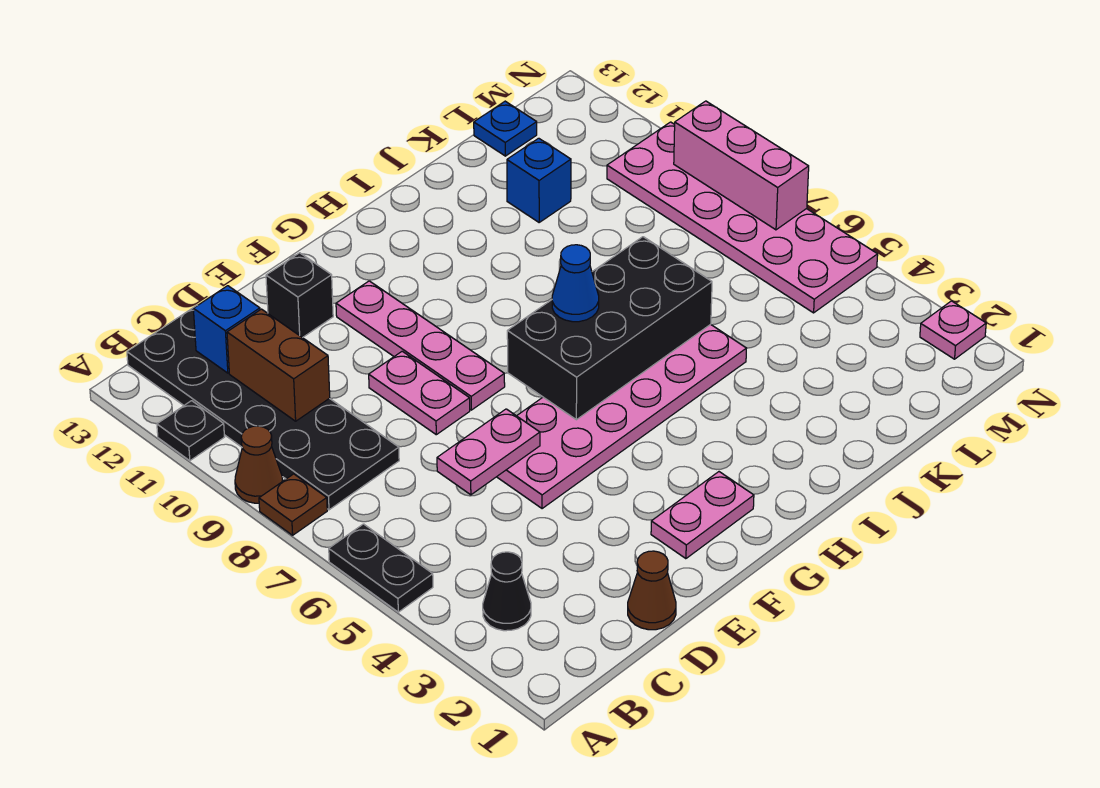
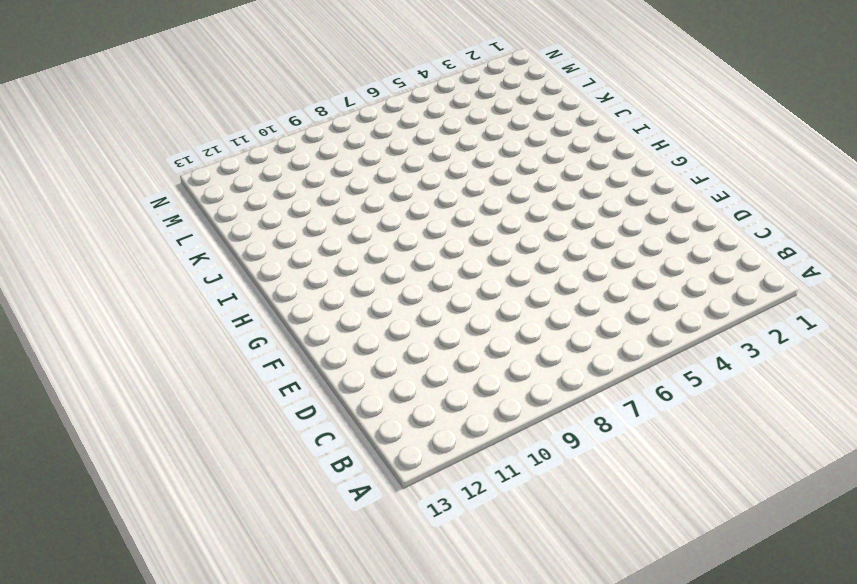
none -> black plate A5:A6 level 1
none -> brown plate A8 level 1
none -> brown cone A9 level 1

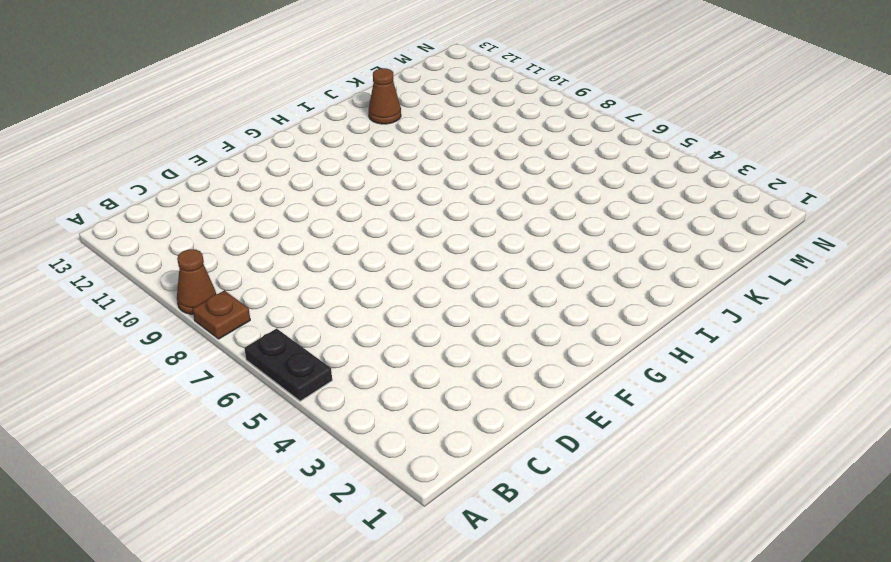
brown cone J12 level 1 -> brown cone D1 level 1
none -> black plate A11 level 1
none -> black cone B3 level 1
none -> black plate B8:C13 level 1

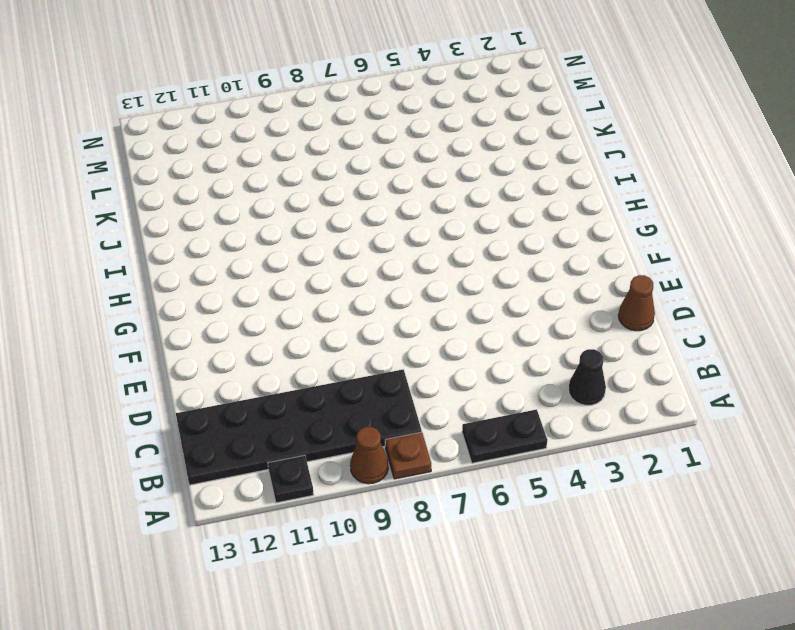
none -> pink plate E5:J6 level 1
none -> pink plate E8:E9 level 1
none -> black brick E12 level 1

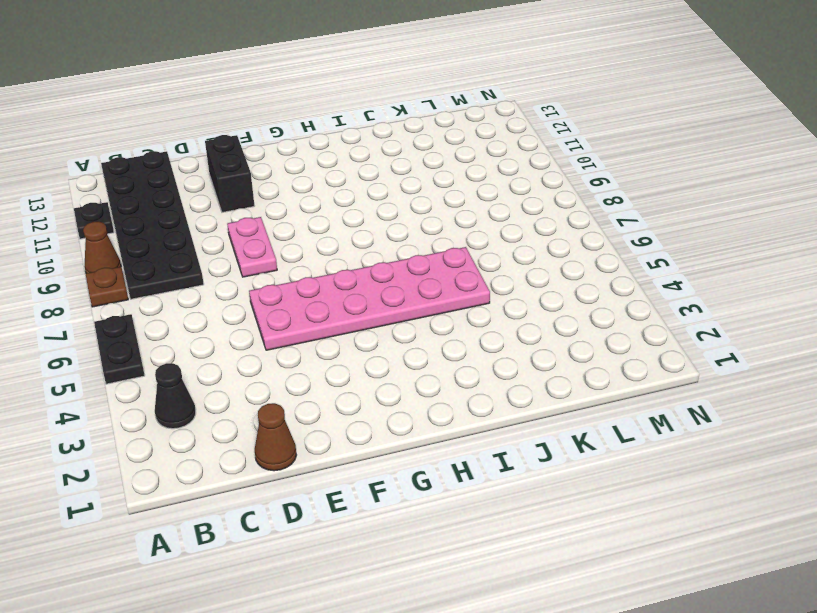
black brick E11:E12 level 1 -> black brick E12 level 1
none -> pink plate F2:G2 level 1
none -> pink plate F8:F11 level 1
none -> blue brick K11 level 1

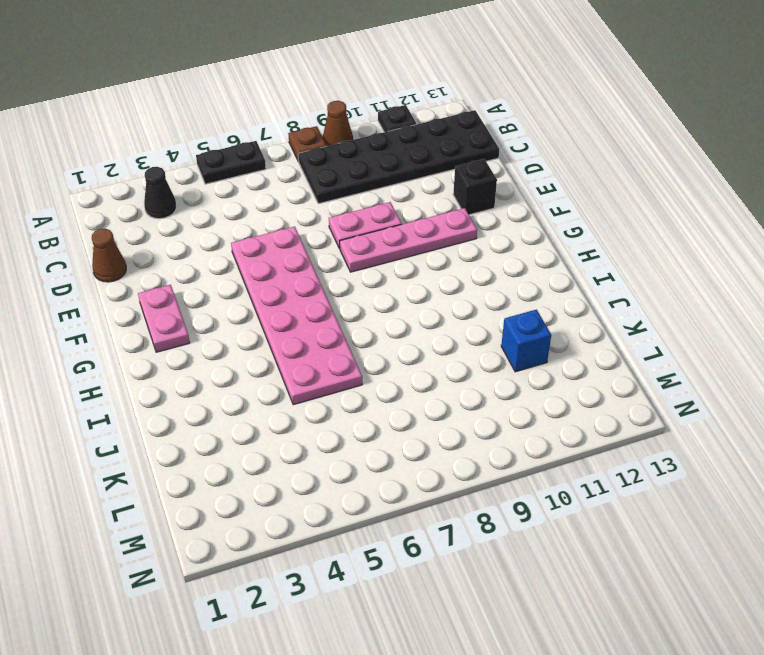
none -> blue plate L13 level 1
none -> pink plate M5:N10 level 1
none -> pink plate N2 level 1

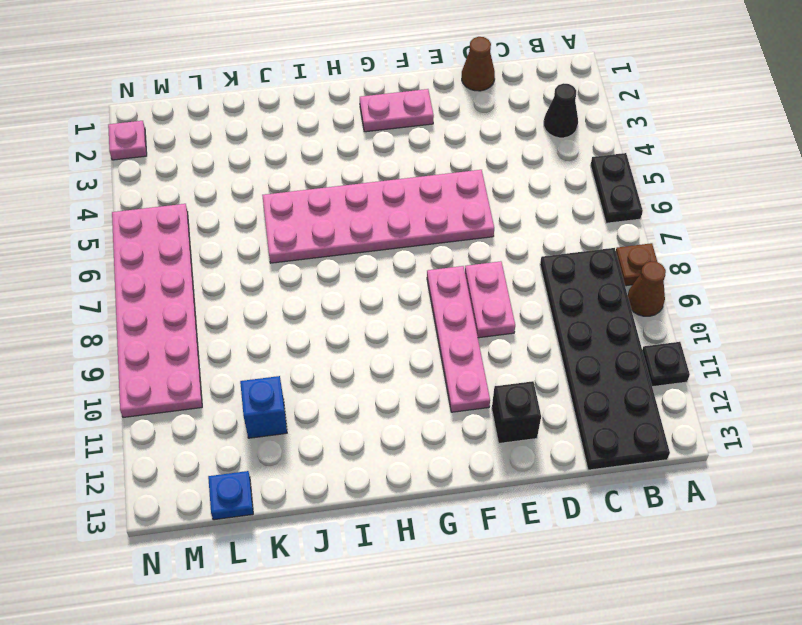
none -> brown brick C10:C11 level 2
none -> blue brick C12 level 2
none -> pink plate D6:E6 level 2

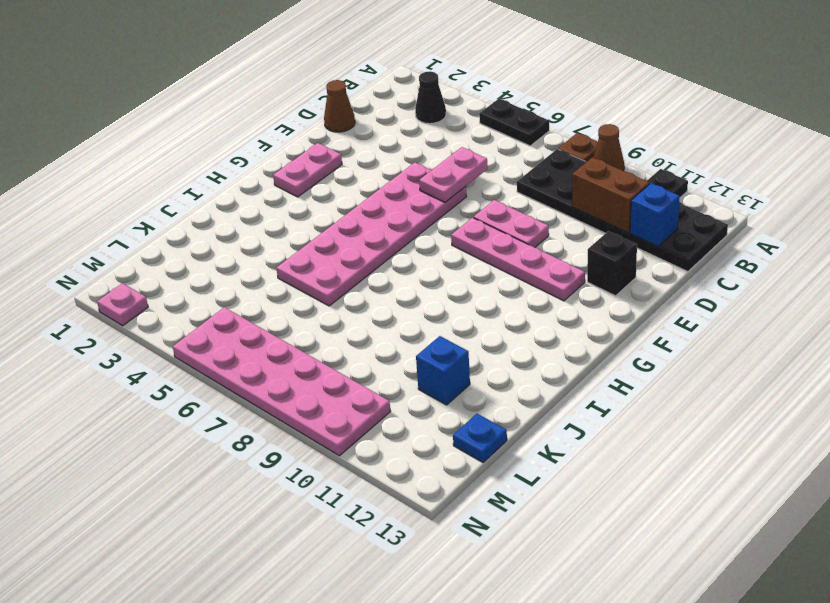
none -> black brick G6:J7 level 2
none -> pink brick N7:N9 level 2
none -> blue cone H7 level 3

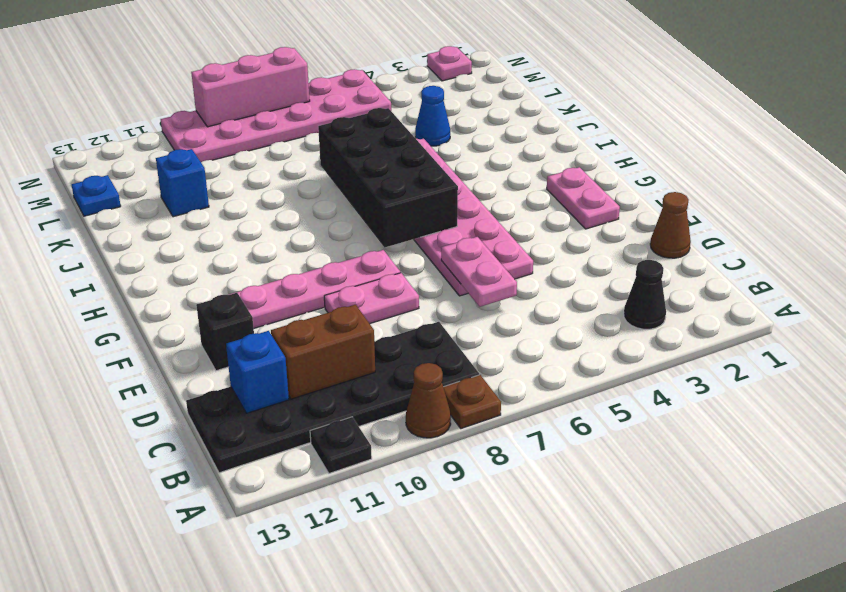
blue cone K4 level 1 -> blue cone H7 level 3
none -> black plate A5:A6 level 1

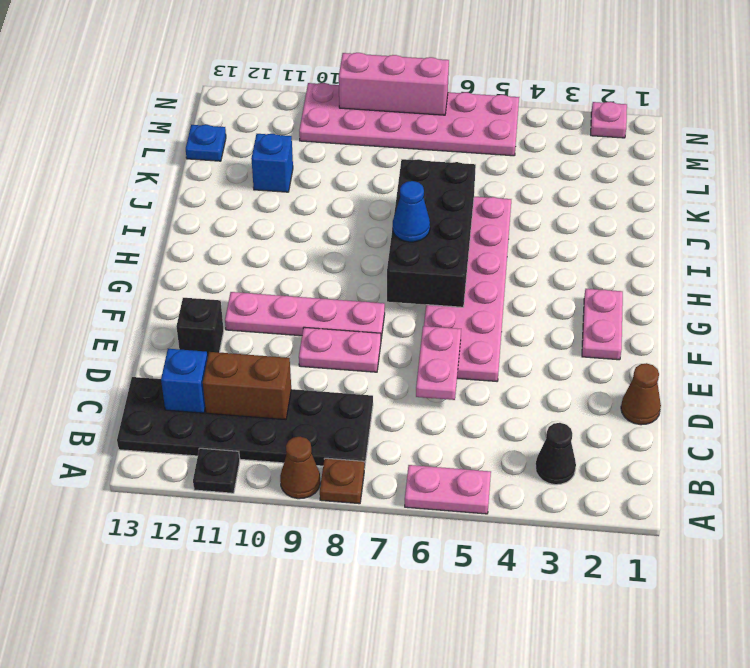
pink plate A5:A6 level 1 -> black plate A5:A6 level 1

